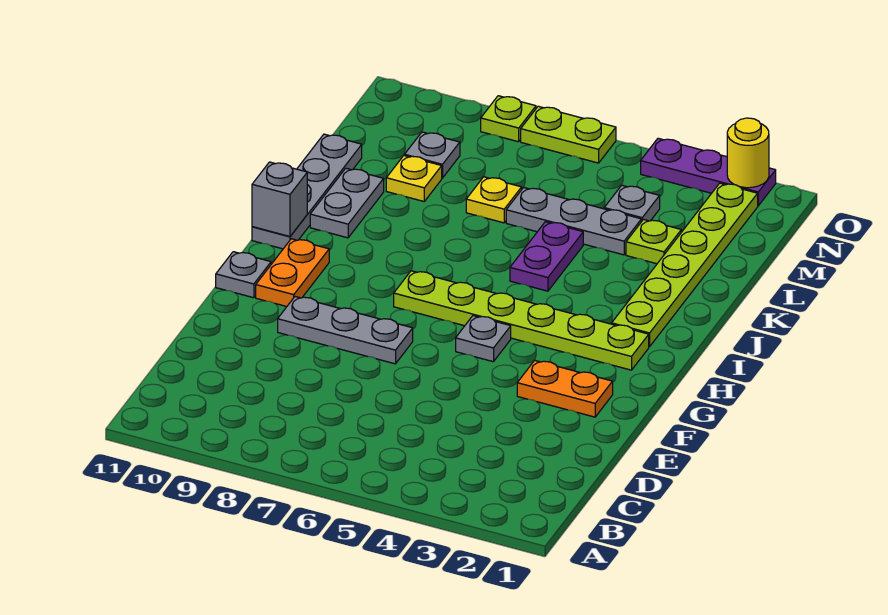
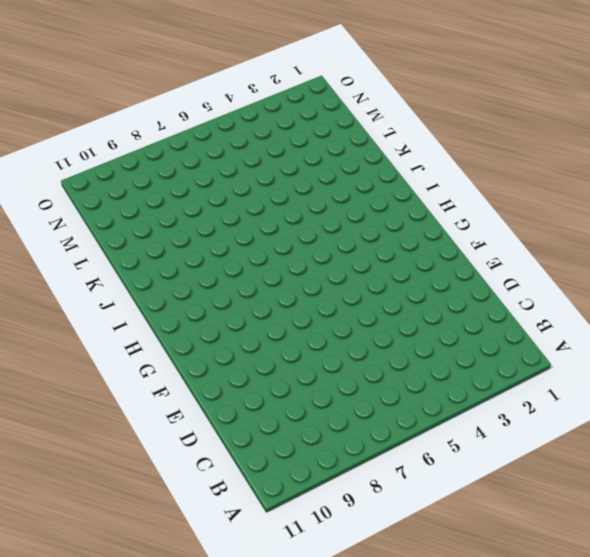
none -> orange plate F2:F3 level 1
none -> grey plate F7:F9 level 1
none -> grey plate G5 level 1

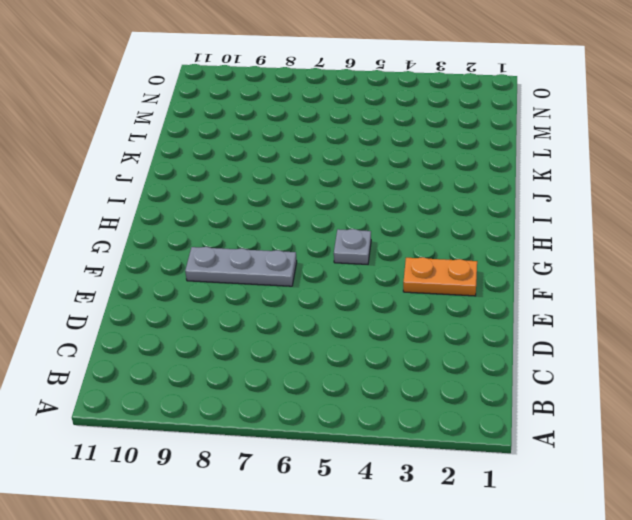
none -> orange plate G10:H10 level 1
none -> grey plate G11 level 1
none -> lime plate H2:H7 level 1

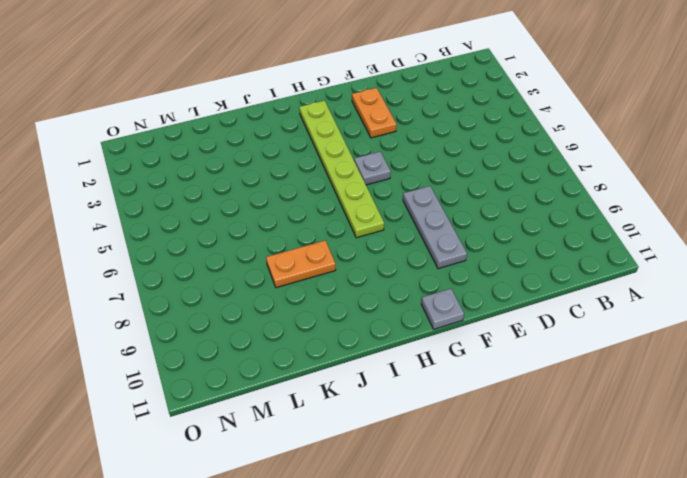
orange plate J8:K8 level 1 -> orange plate G10:H10 level 1
none -> lime plate I2:N2 level 1
none -> grey plate I11:L11 level 1
none -> purple plate J5:K5 level 1

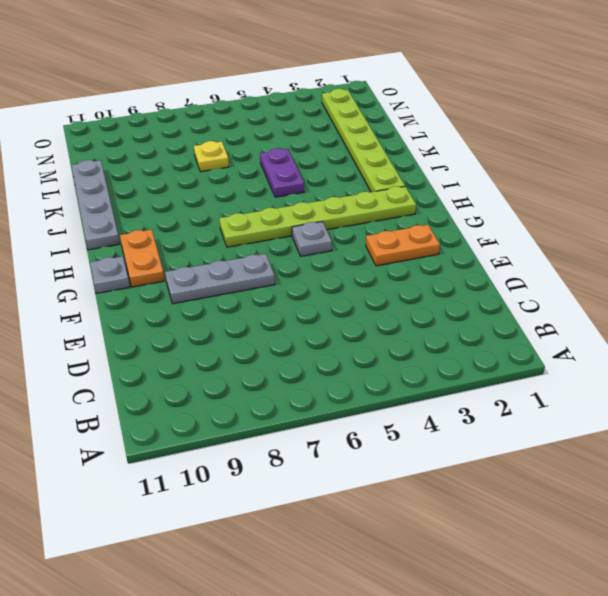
none -> grey plate J10:K10 level 1
none -> lime plate L3 level 1
none -> grey plate L4:L6 level 1

